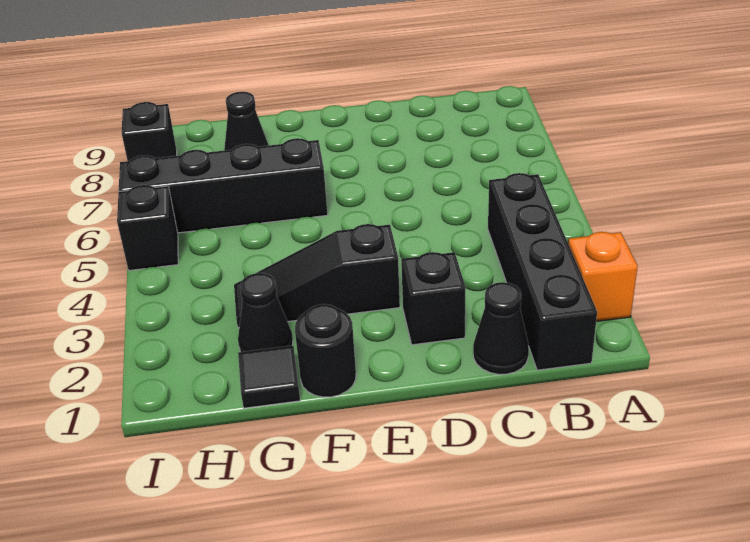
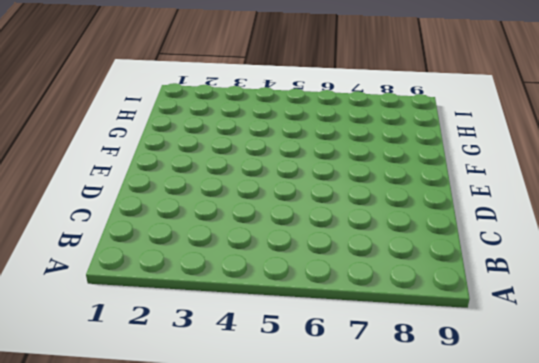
none -> orange brick A2 level 1
none -> black brick B1:B4 level 1
none -> black cone C1 level 1

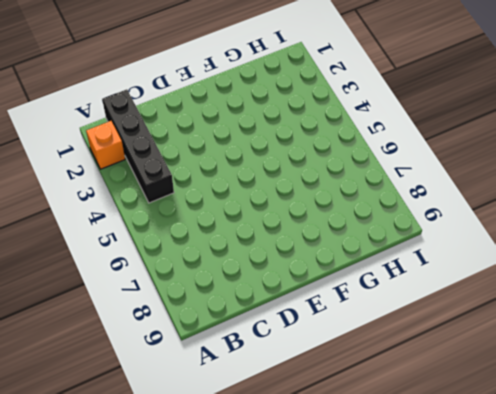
none -> black cone C1 level 1
none -> black brick D2 level 1
none -> black slope E3:G3 level 1 top E

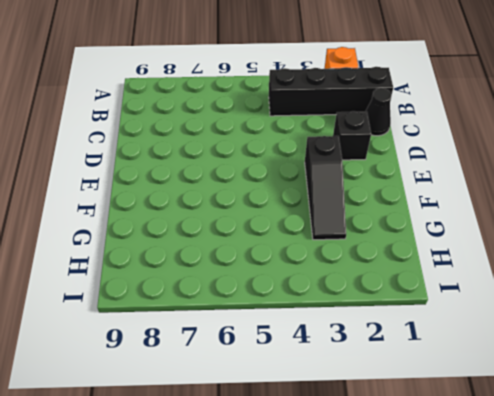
none -> black round brick F1 level 1
none -> black brick F6:I6 level 1
none -> black tile G1 level 1

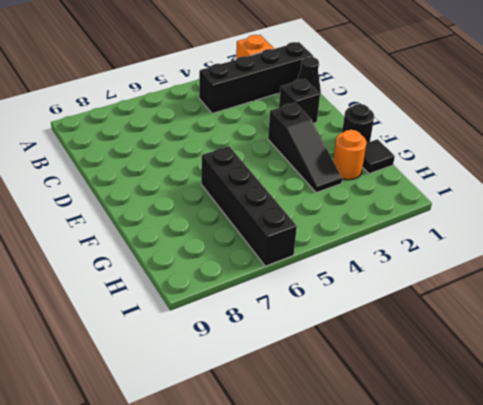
orange round brick G2 level 1 -> black cone G2 level 1
none -> black cone G8 level 1
none -> black brick I5 level 1
none -> black brick I8 level 1

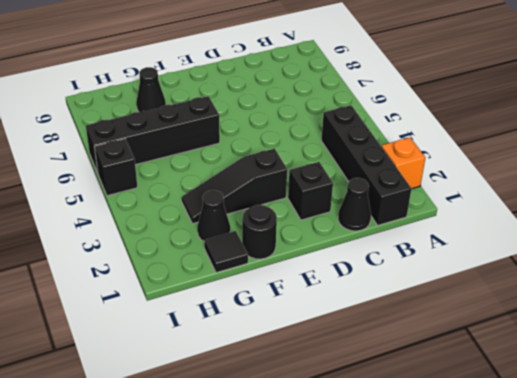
none -> black brick I8 level 1

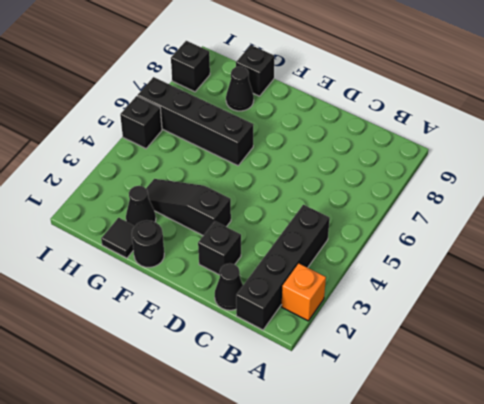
black brick G9 level 1 -> none

